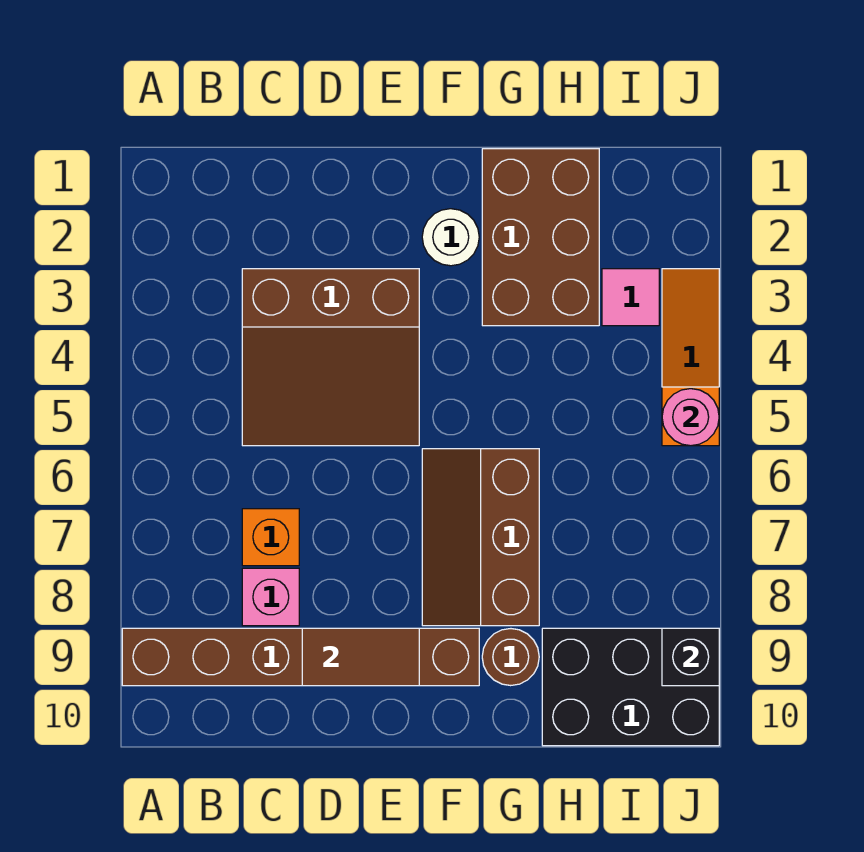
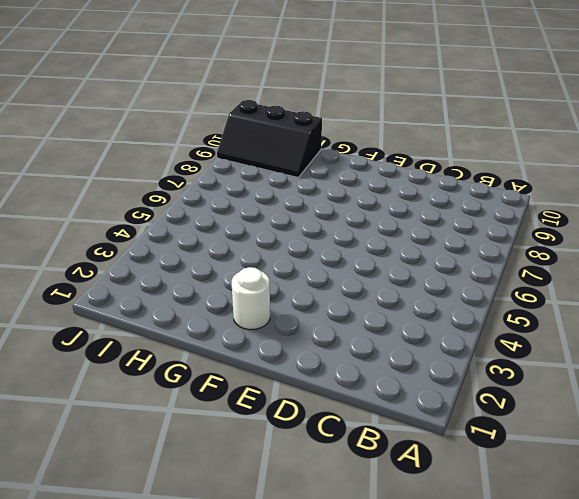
black slope H9:J10 level 1 top 10 -> black brick H9:J10 level 1
none -> brown brick A9:F9 level 1
none -> brown slope C3:E5 level 1 top 3
none -> orange brick C7 level 1

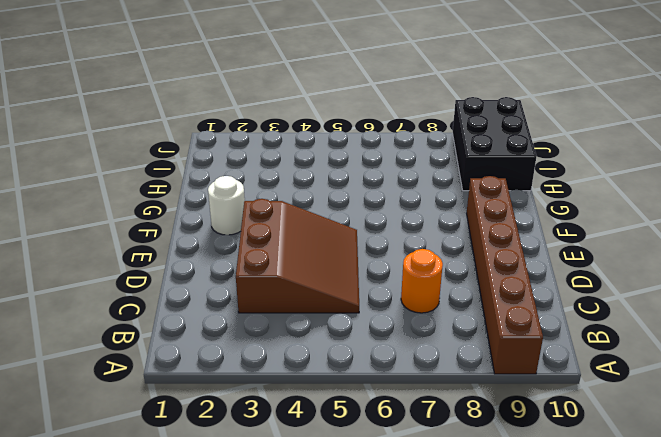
orange round brick C7 level 1 -> orange brick C7 level 1
none -> pink brick C8 level 1
none -> brown slope F6:G8 level 1 top G
none -> brown brick G1:H3 level 1

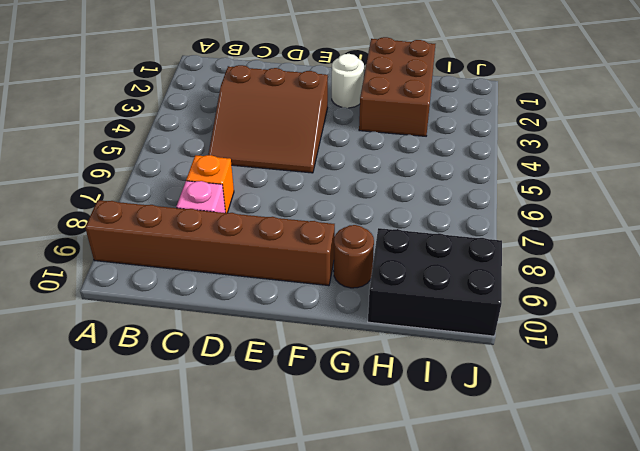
none -> brown slope F6:G8 level 1 top G
none -> pink tile I3 level 1
none -> orange slope J3:J5 level 1 top 5

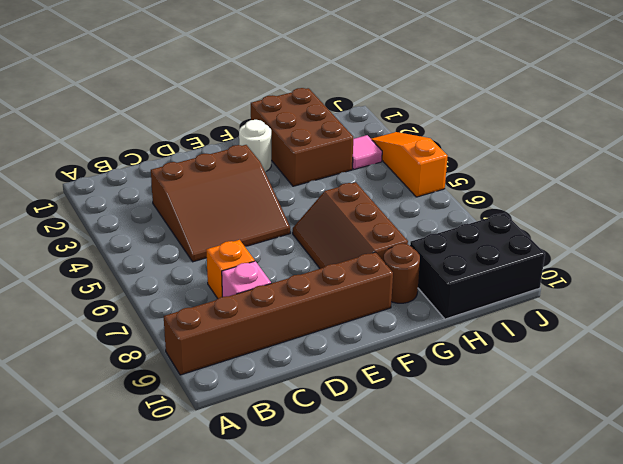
none -> brown tile D9:E9 level 2
none -> pink round brick J5 level 2
none -> black brick J9 level 2

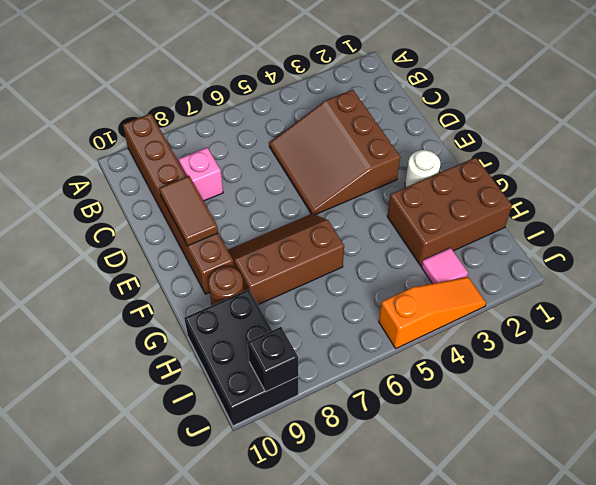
none -> orange brick C7 level 1
none -> pink round brick J5 level 2

